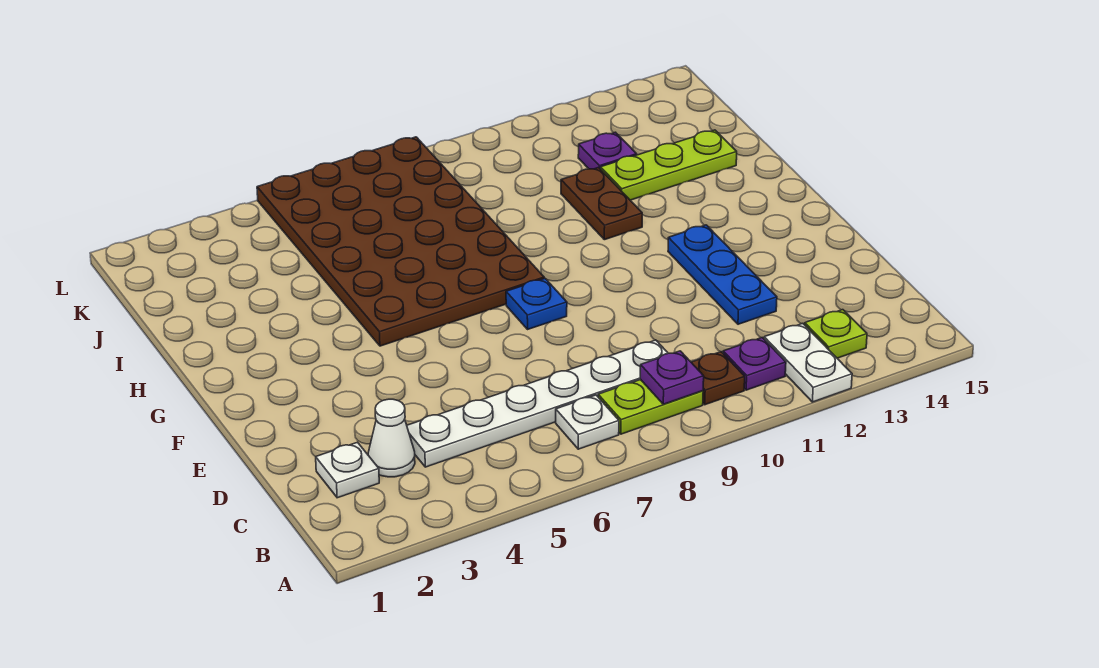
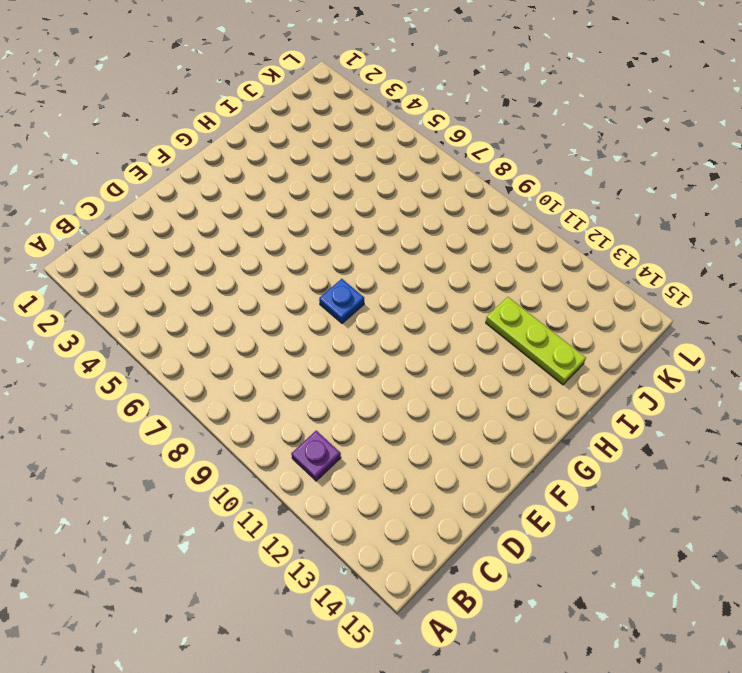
none -> white plate A12:B12 level 1
none -> white plate B7 level 1
none -> lime plate B8:B9 level 1

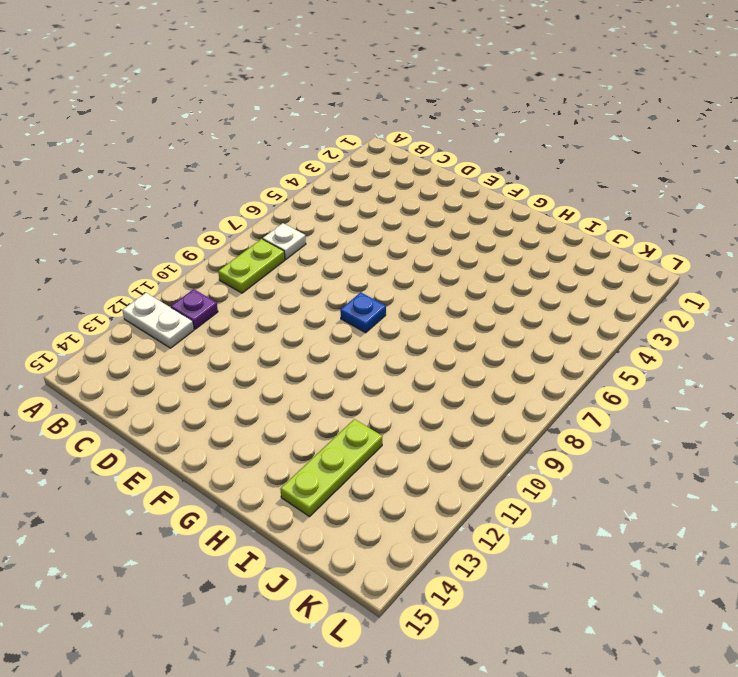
none -> brown plate B10 level 1
none -> lime plate B13 level 1
none -> white plate C2 level 1

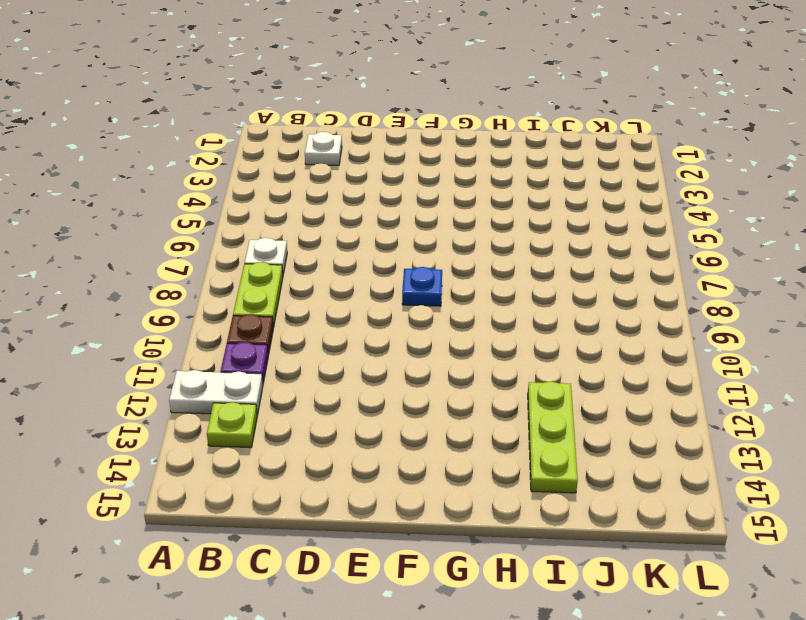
none -> white cone C3 level 1
none -> white plate C4:C9 level 1
none -> blue plate D12:F12 level 1

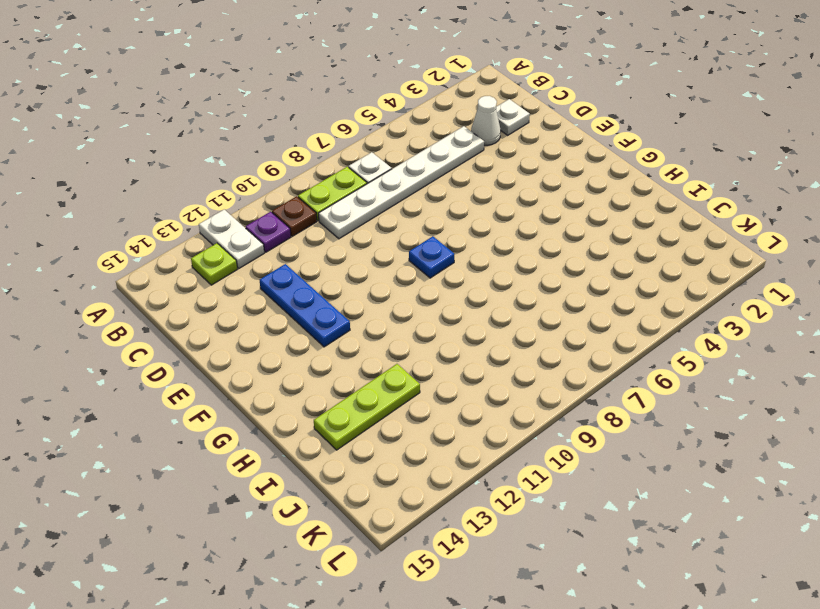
none -> brown plate G5:L8 level 1
none -> brown plate H11:I11 level 1
none -> purple plate J12 level 1

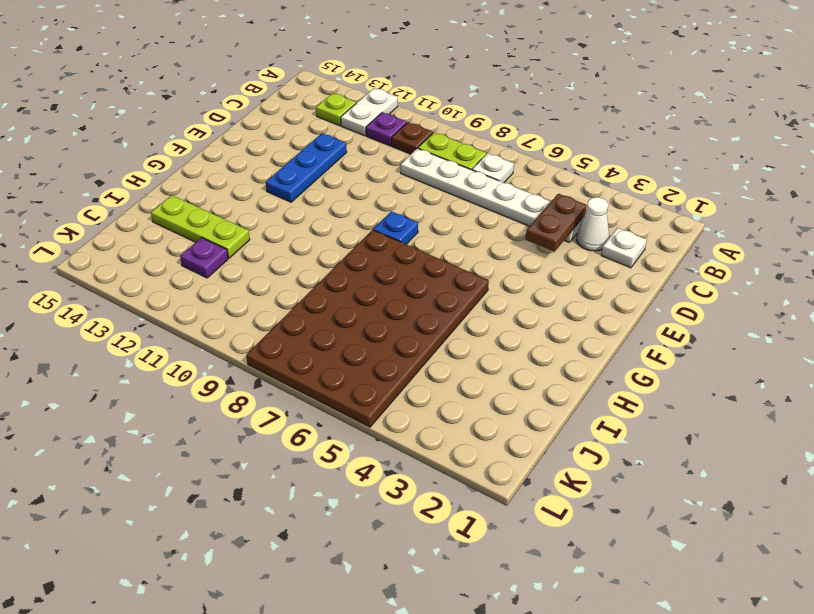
brown plate C4:D4 level 2 -> brown plate H11:I11 level 1
none -> purple plate B9 level 2

